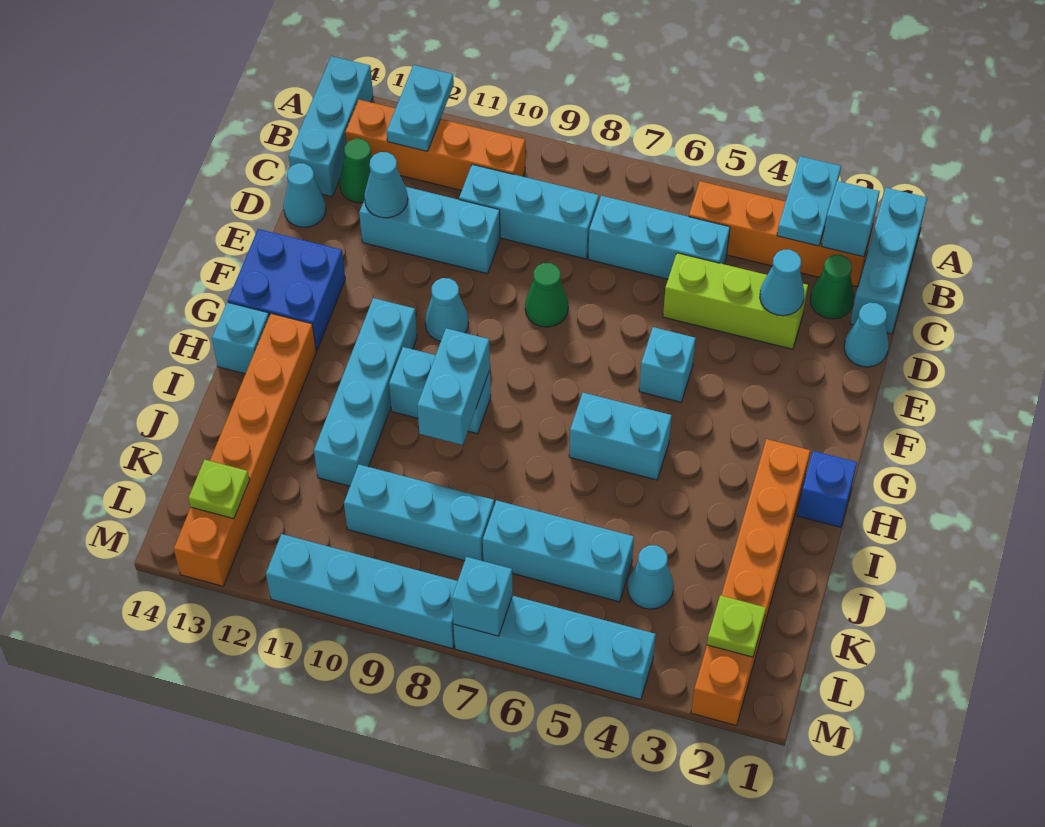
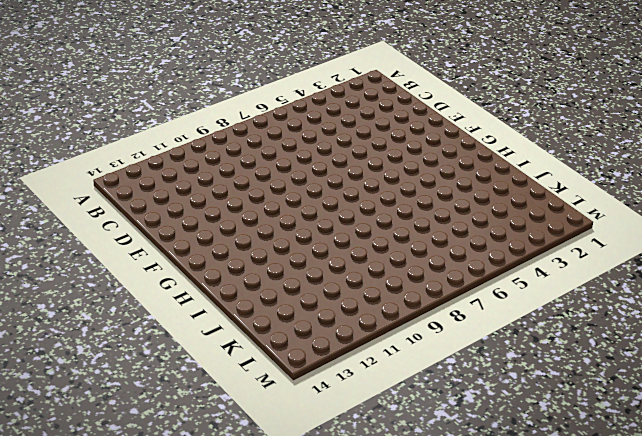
none -> cyan brick A1:C1 level 1
none -> cyan brick A14:C14 level 1
none -> orange brick B2:B5 level 1
none -> orange brick B10:B13 level 1

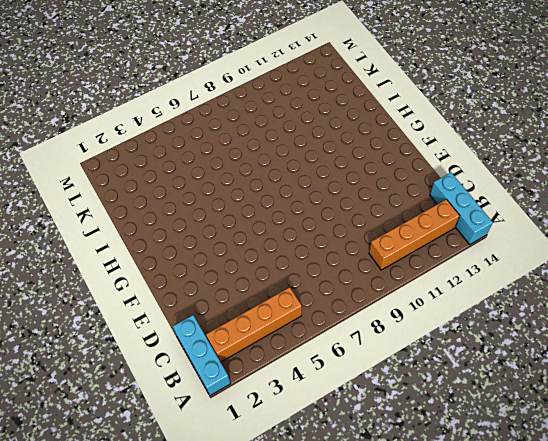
none -> green cone C2 level 1
none -> cyan brick C5:C7 level 1
none -> cyan brick C8:C10 level 1
none -> green cone C13 level 1

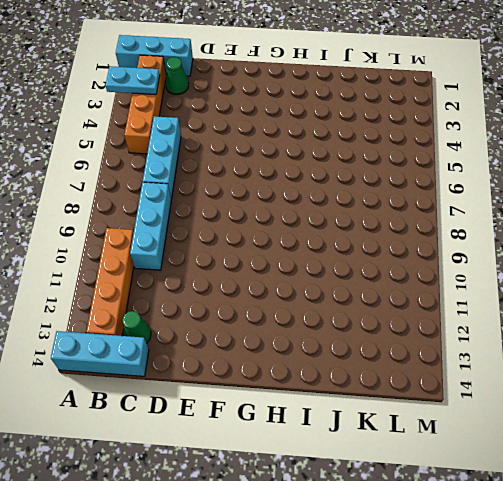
none -> cyan cone D1 level 1
none -> lime brick D3:D5 level 1
none -> cyan brick D10:D12 level 1
none -> cyan cone D14 level 1

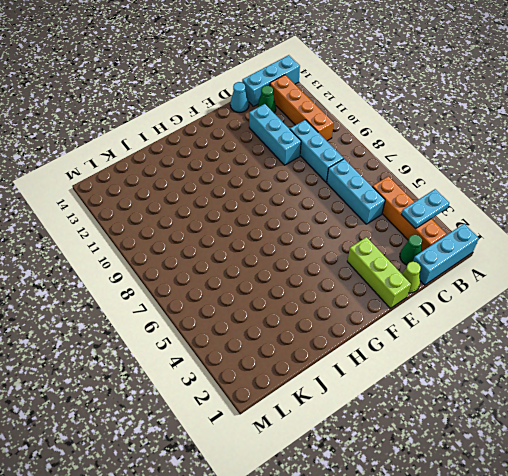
lime cone D1 level 1 -> cyan cone D1 level 1
lime brick E1:E3 level 1 -> lime brick D3:D5 level 1
none -> green cone E8 level 1
none -> cyan brick F5 level 1
none -> cyan cone F10 level 1
none -> blue brick F13:G14 level 1

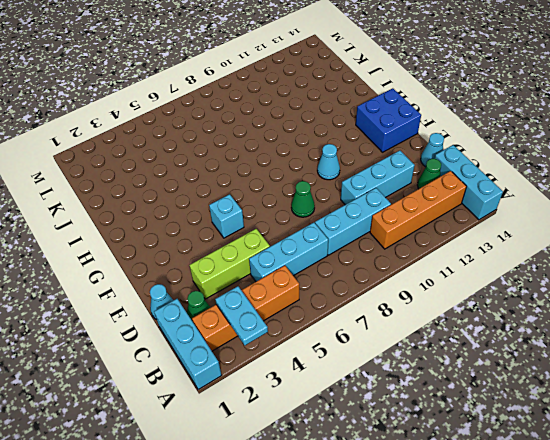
none -> cyan brick G11:J11 level 1
none -> blue brick H1 level 1
none -> orange brick H2:M2 level 1
none -> cyan brick H5:H6 level 1

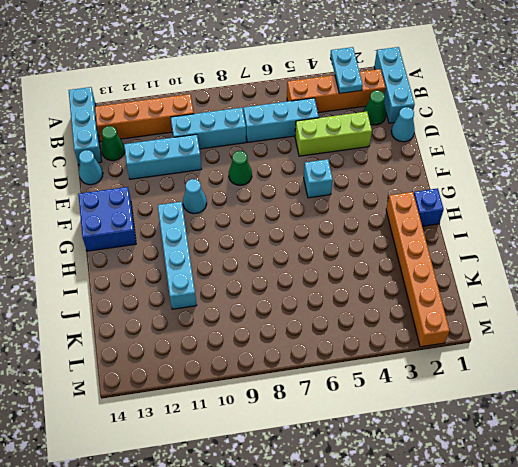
none -> cyan brick H5:H6 level 1
none -> cyan brick H9:H10 level 1
none -> orange brick H13:M13 level 1
none -> cyan brick H14 level 1

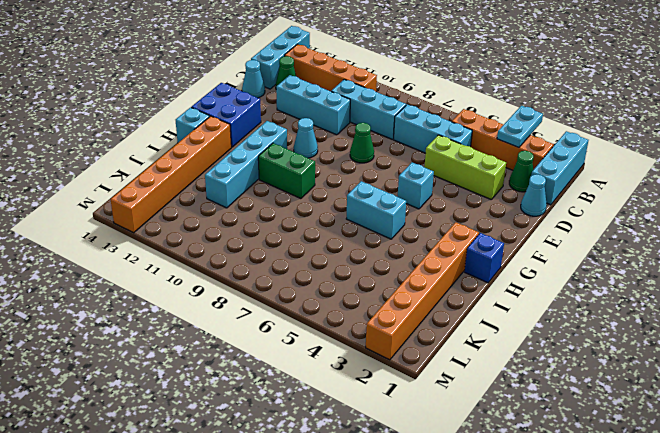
green brick H9:H10 level 1 -> cyan brick H9:H10 level 1
none -> cyan cone K4 level 1
none -> cyan brick K5:K7 level 1
none -> cyan brick K8:K10 level 1
none -> cyan brick M4:M7 level 1

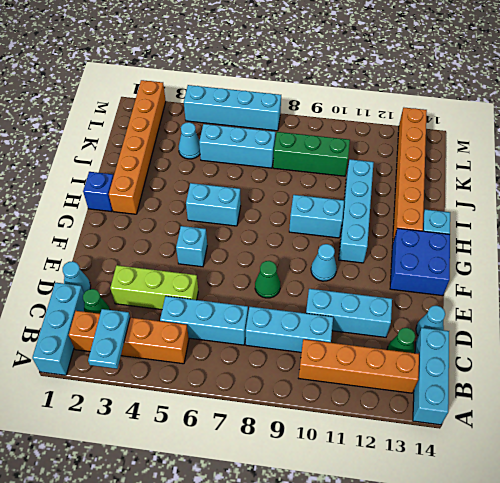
green brick K8:K10 level 1 -> cyan brick K8:K10 level 1
none -> cyan brick M8:M11 level 1
none -> cyan plate A12:B12 level 2
none -> cyan brick B2 level 2
none -> cyan cone D3 level 2

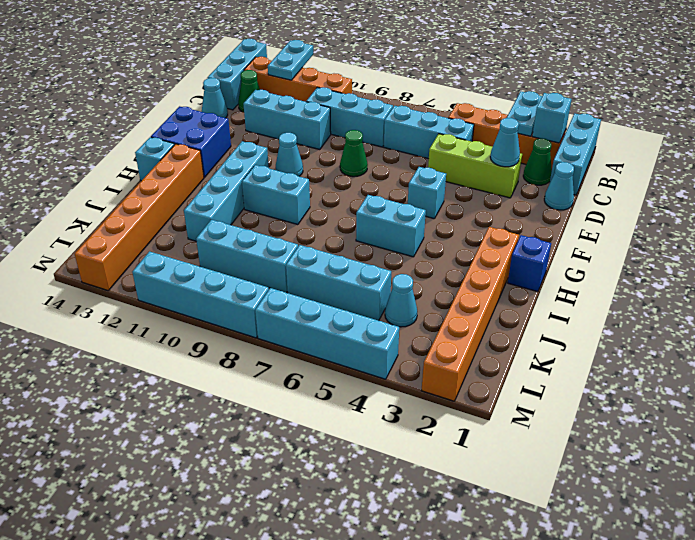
none -> cyan cone D12 level 2
none -> cyan brick H9:I9 level 2
none -> lime plate L2 level 2
none -> lime plate L13 level 2

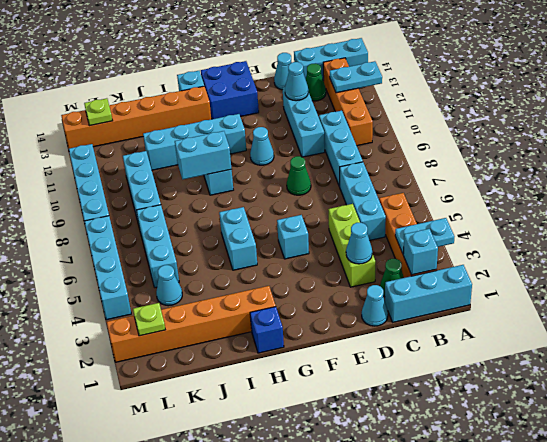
none -> cyan brick M7 level 2

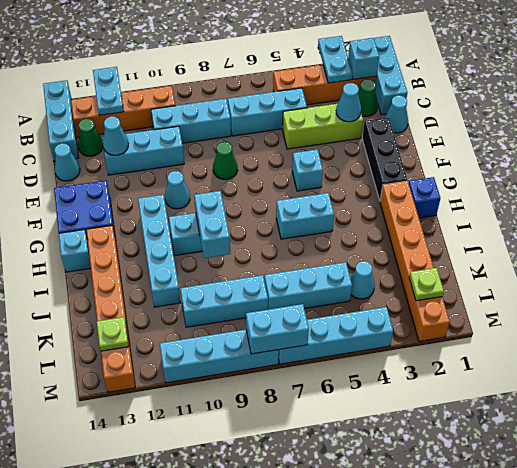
black brick E2:G2 level 1 -> none
cyan brick M7:M8 level 2 -> cyan brick M7 level 2

